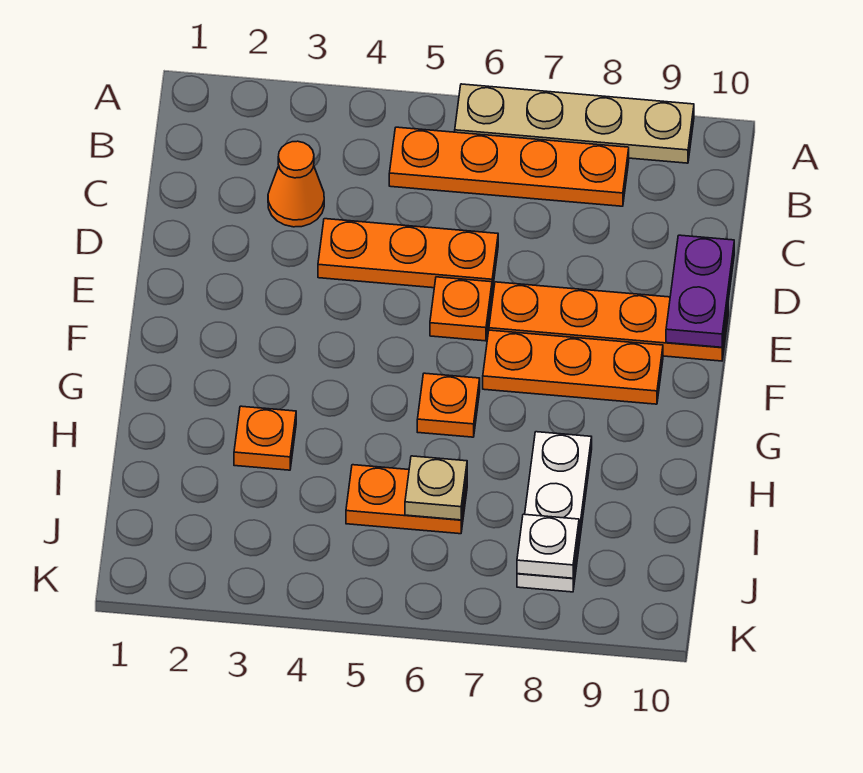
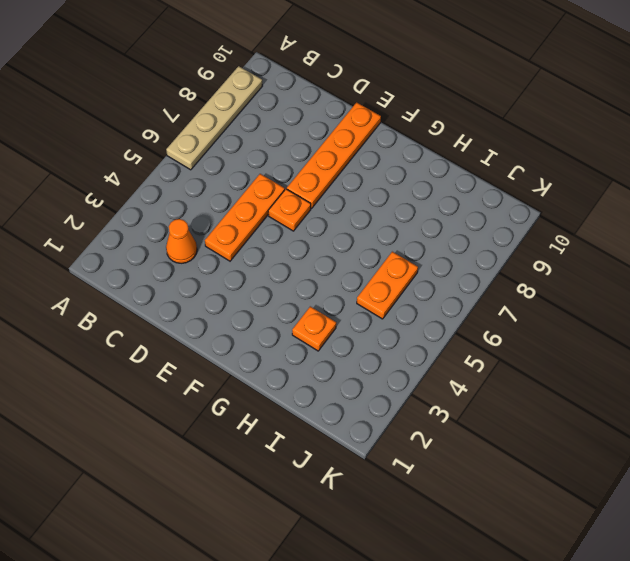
none -> orange plate B5:B8 level 1
none -> orange plate F7:F9 level 1
none -> orange plate G6 level 1

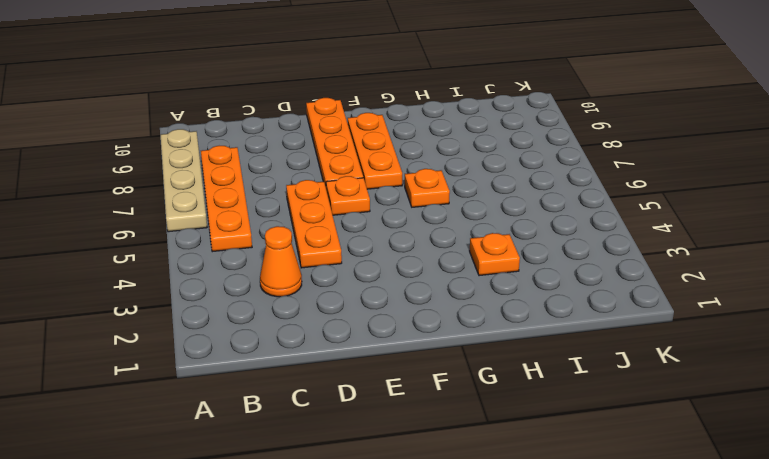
none -> white plate H8:J8 level 1
none -> orange plate I5:I6 level 1
none -> purple plate D10:E10 level 2

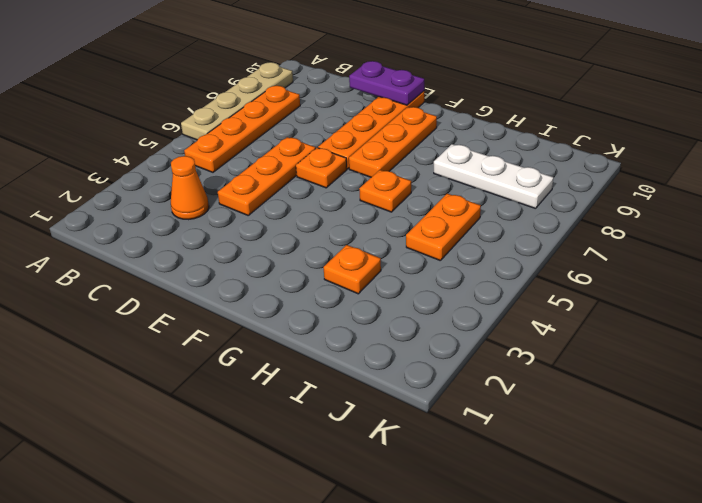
none -> tan plate I6 level 2
none -> white plate J8 level 2

